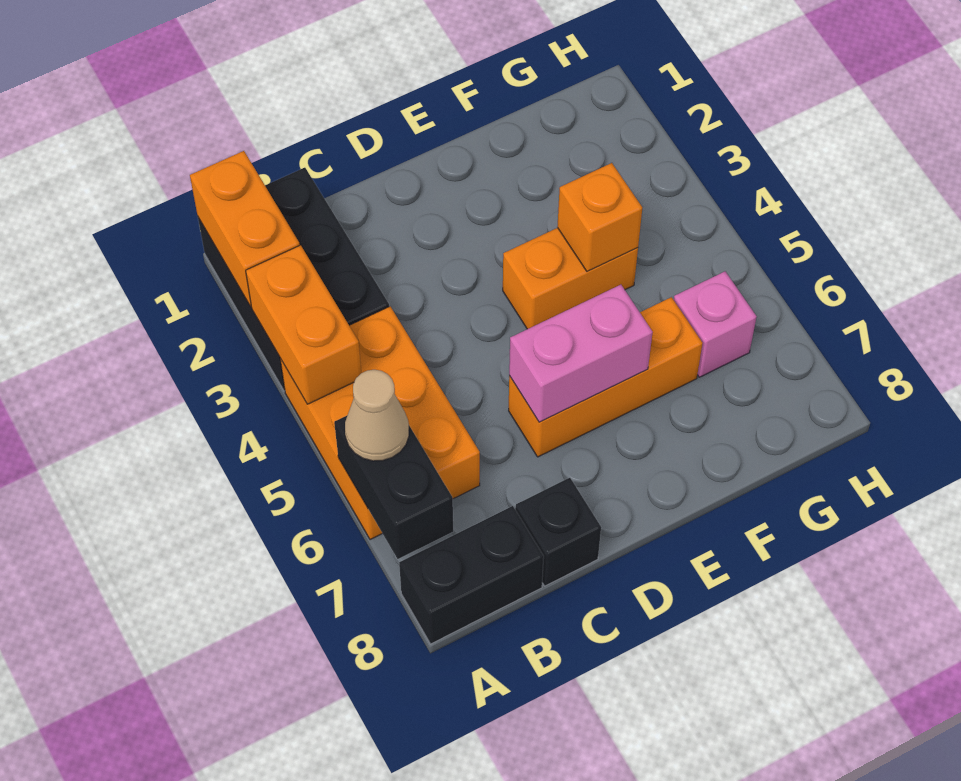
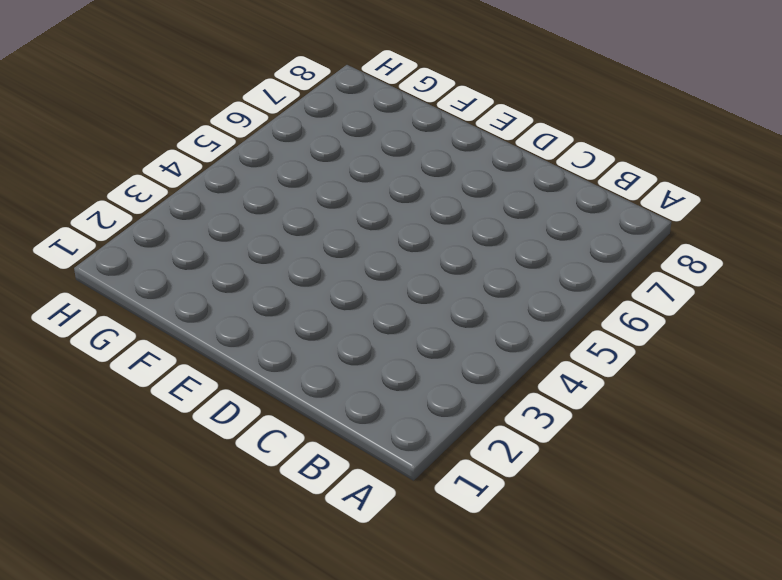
none -> black brick A1:B3 level 1
none -> orange brick A4:B6 level 1
none -> black brick A8:B8 level 1

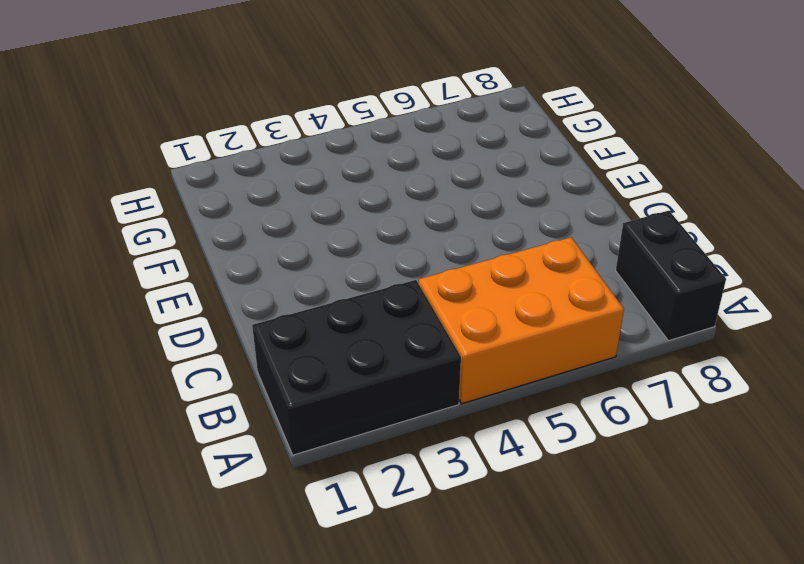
none -> black brick C8 level 1
none -> orange brick D6:F6 level 1
none -> orange brick E4:F4 level 1

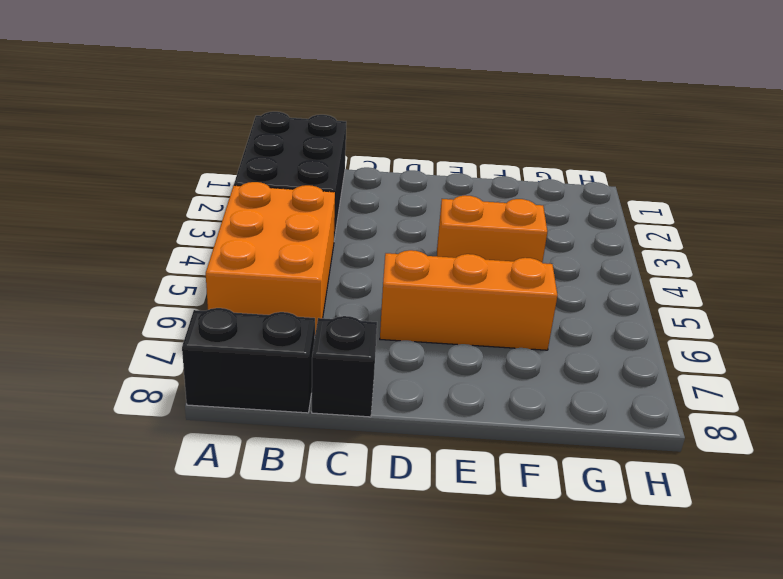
none -> pink brick G6 level 1
none -> orange brick A1:A2 level 2
none -> orange brick A3:A4 level 2

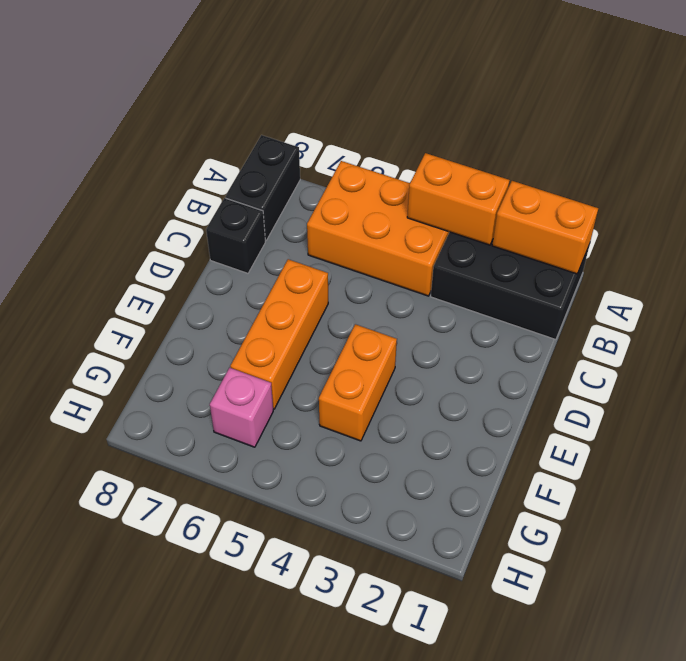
none -> black brick A6:A7 level 2
none -> pink brick D6:E6 level 2
none -> orange brick F4 level 2

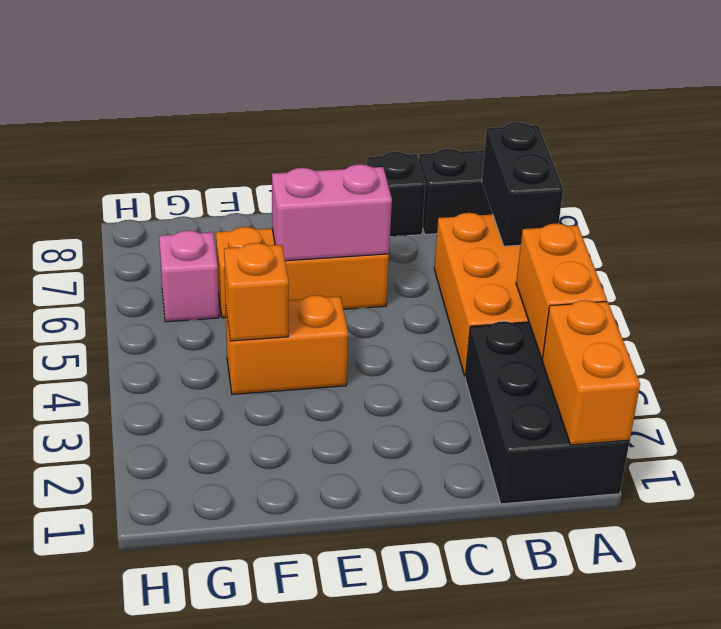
none -> tan cone A6 level 3

